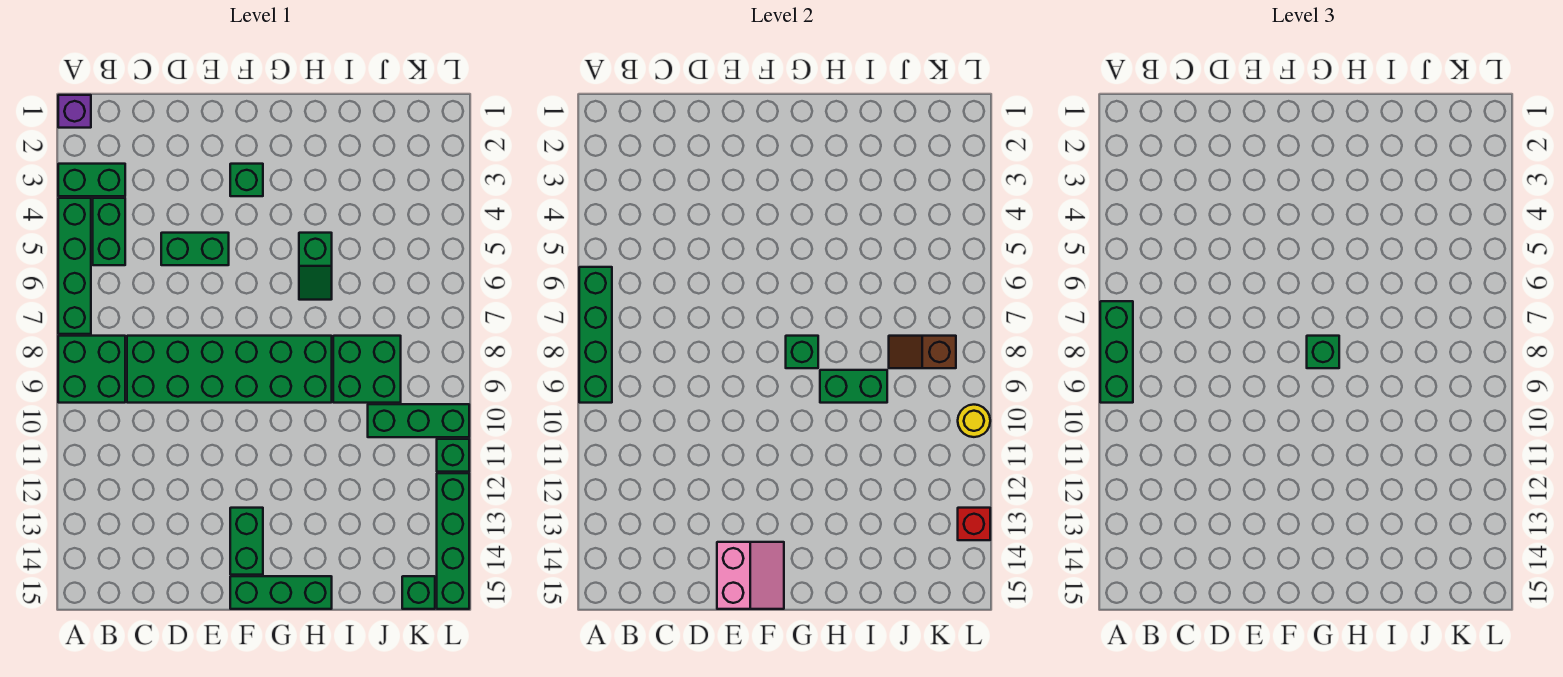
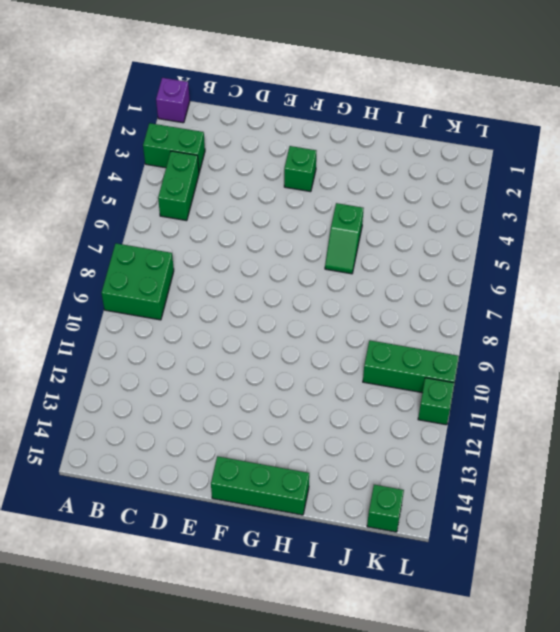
none -> green brick A4:A7 level 1
none -> green brick C8:H9 level 1
none -> green brick D5:E5 level 1

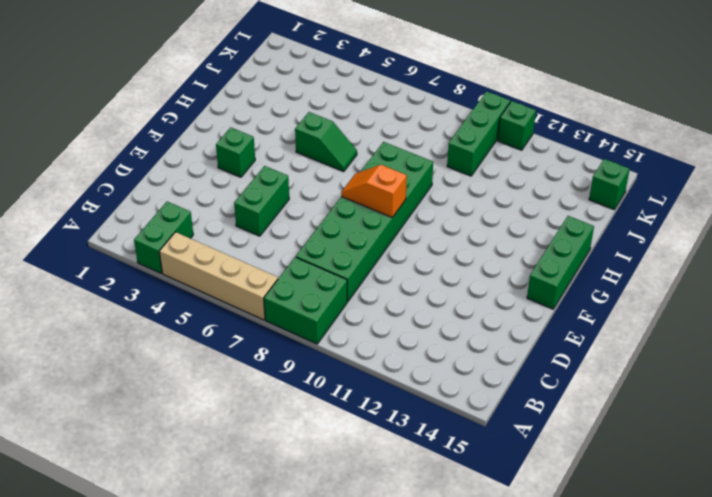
tan brick A4:A7 level 1 -> green brick A4:A7 level 1
orange slope F8:F9 level 2 top 9 -> none
none -> purple brick A1 level 1
none -> green brick B4:B5 level 1
none -> green brick F13:F14 level 1

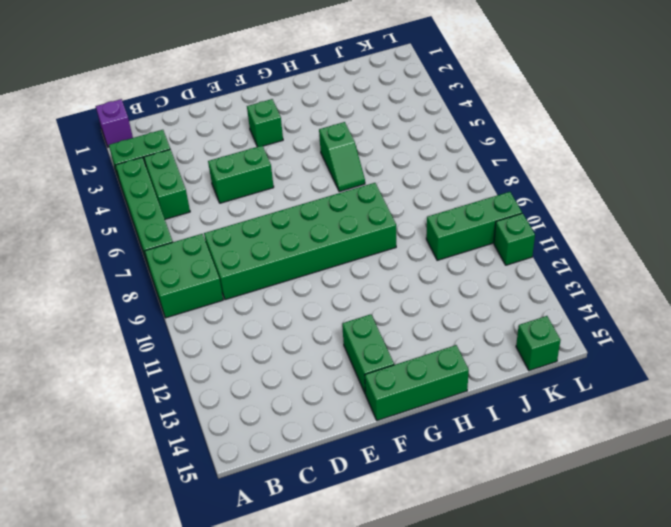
none -> green brick I8:J9 level 1
none -> green brick L12:L15 level 1
none -> green brick A6:A9 level 2

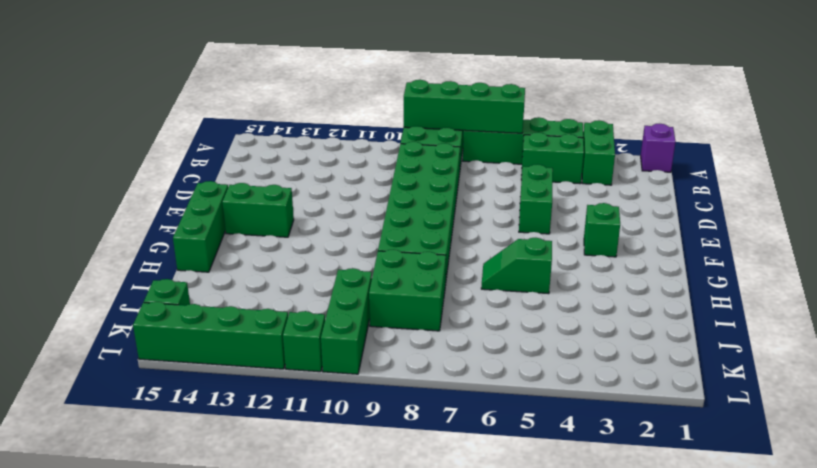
none -> pink slope E14:F15 level 2 top E
none -> green brick G8 level 2
none -> green brick H9:I9 level 2

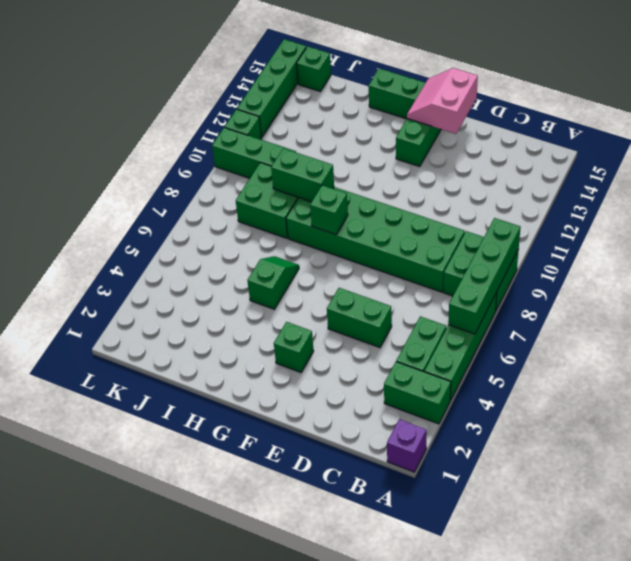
none -> brown slope J8:K8 level 2 top K
none -> yellow round brick L10 level 2
none -> red brick L13 level 2

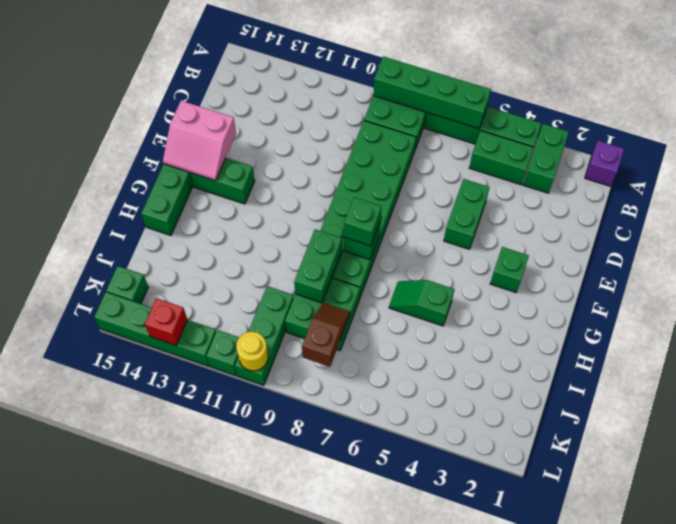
none -> green brick A7:A9 level 3

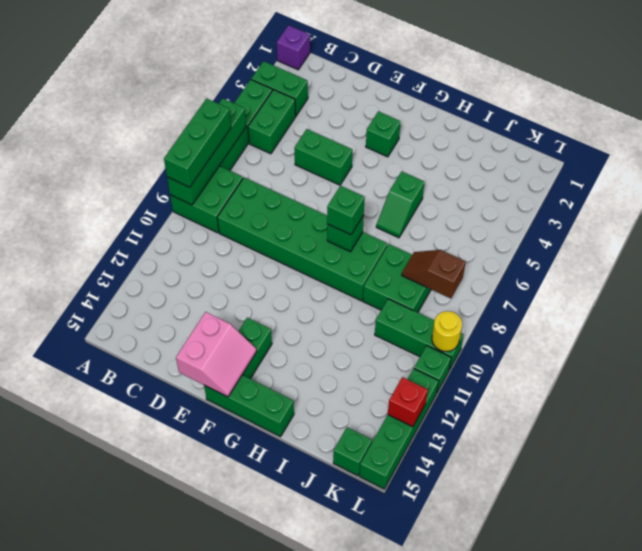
none -> green brick H9:I9 level 2

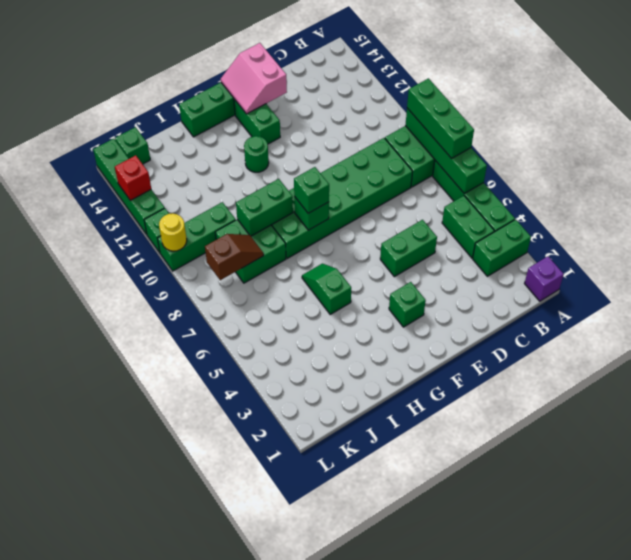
green round brick G12 level 1 -> none

